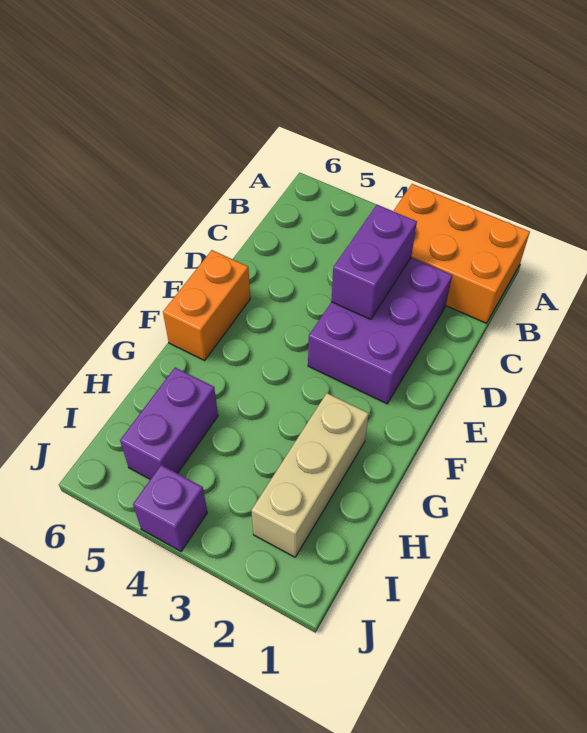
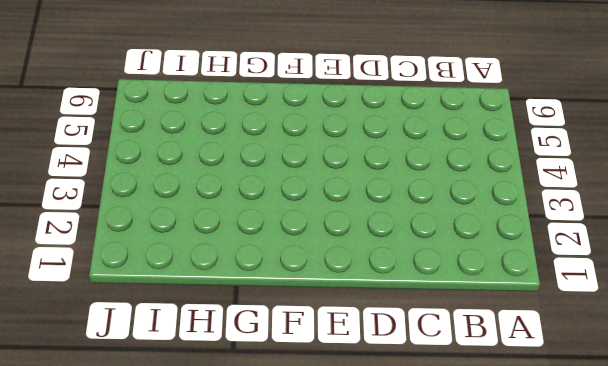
none -> orange brick A1:B3 level 1
none -> purple brick C2:E3 level 1

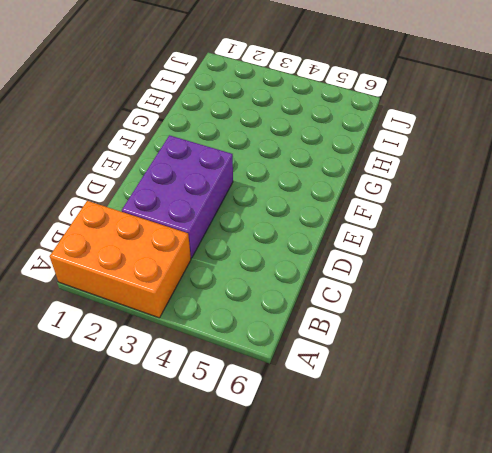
none -> orange brick E6:F6 level 1
none -> tan brick G2:I2 level 1

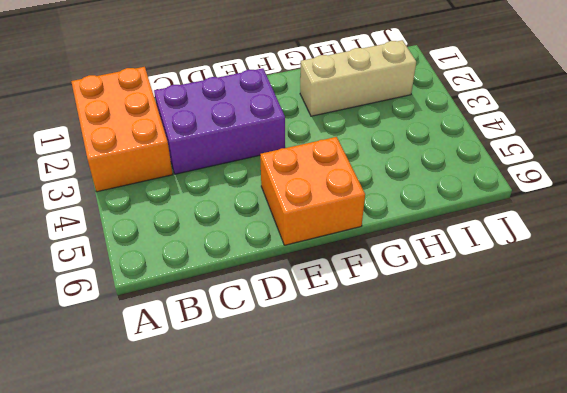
orange brick E5:F6 level 1 -> orange brick E6:F6 level 1
none -> purple brick H5:I5 level 1
none -> purple brick J4 level 1

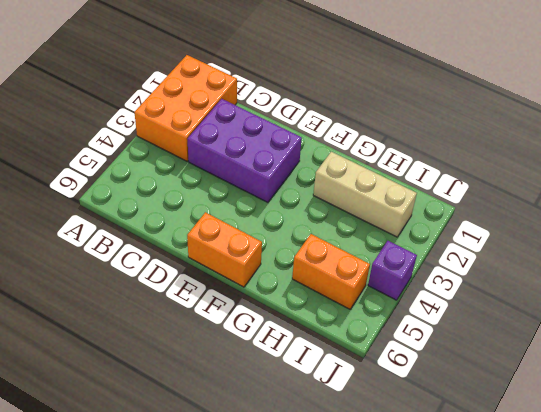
orange brick H5:I5 level 1 -> purple brick H5:I5 level 1
none -> purple brick C3:D3 level 2

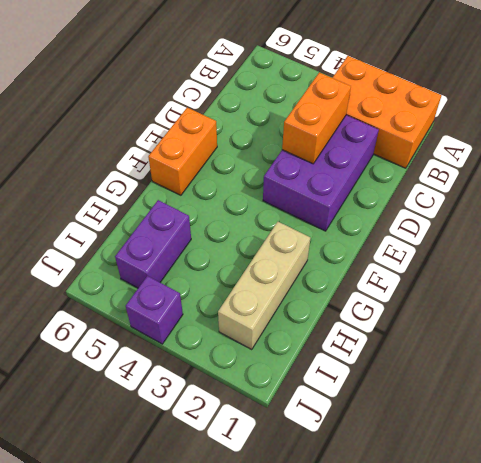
orange brick C3:D3 level 2 -> purple brick C3:D3 level 2

